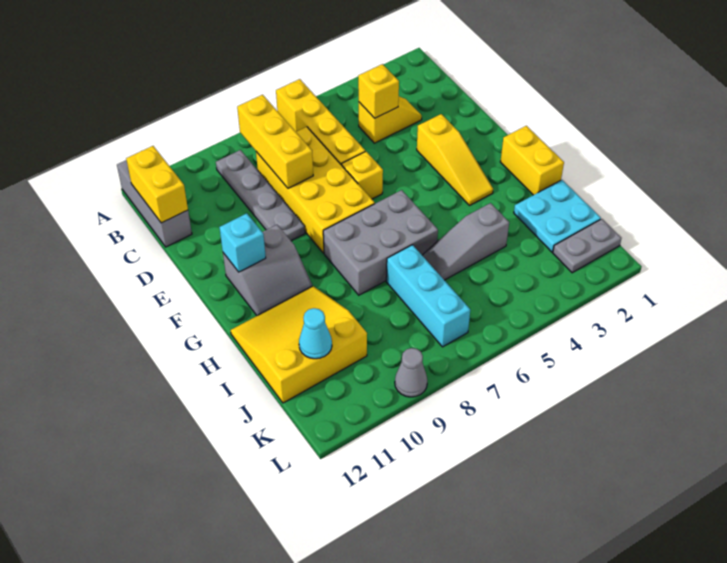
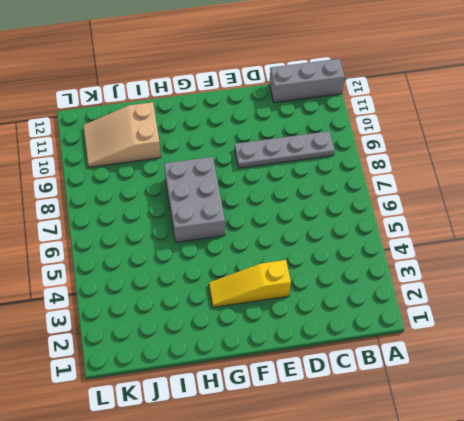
tan slope I10:K11 level 1 top I -> yellow slope H10:J12 level 1 top J
none -> yellow brick A6:D6 level 1
none -> yellow slope C3:C4 level 1 top 4
none -> yellow brick C7:F8 level 1

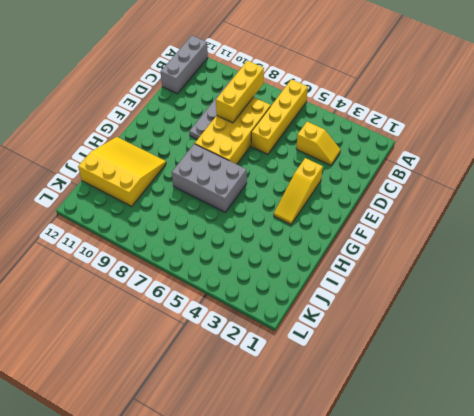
none -> yellow brick E6 level 1
none -> grey slope F10:G11 level 1 top F
none -> yellow brick G1:H1 level 1

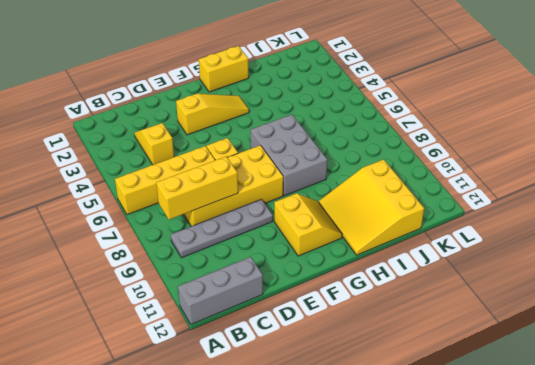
yellow slope F10:G11 level 1 top F -> grey slope F10:G11 level 1 top F
none -> cyan plate I1:J2 level 1
none -> grey slope I4:I6 level 1 top 4
none -> cyan brick I7:K7 level 1

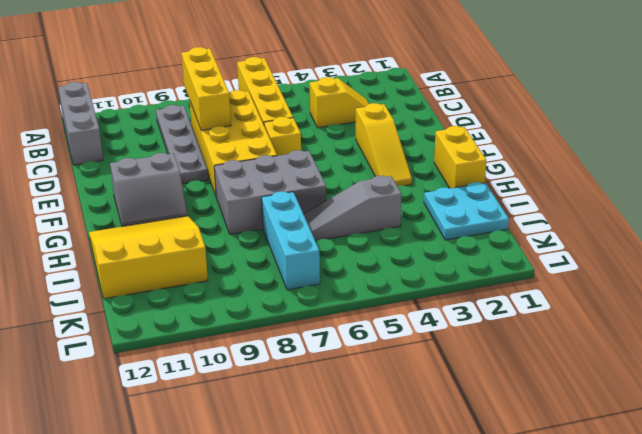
none -> grey plate K1:K2 level 1
none -> grey cone L9 level 1
none -> yellow brick B12:C12 level 2

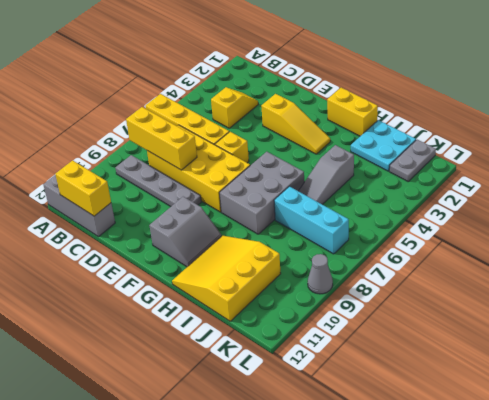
none -> yellow brick C4 level 2
none -> cyan brick F11 level 2
none -> cyan cone J11 level 2

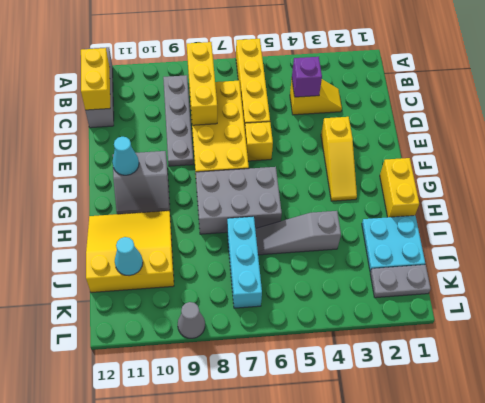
purple brick C4 level 2 -> yellow brick C4 level 2
cyan cone F11 level 2 -> cyan brick F11 level 2

